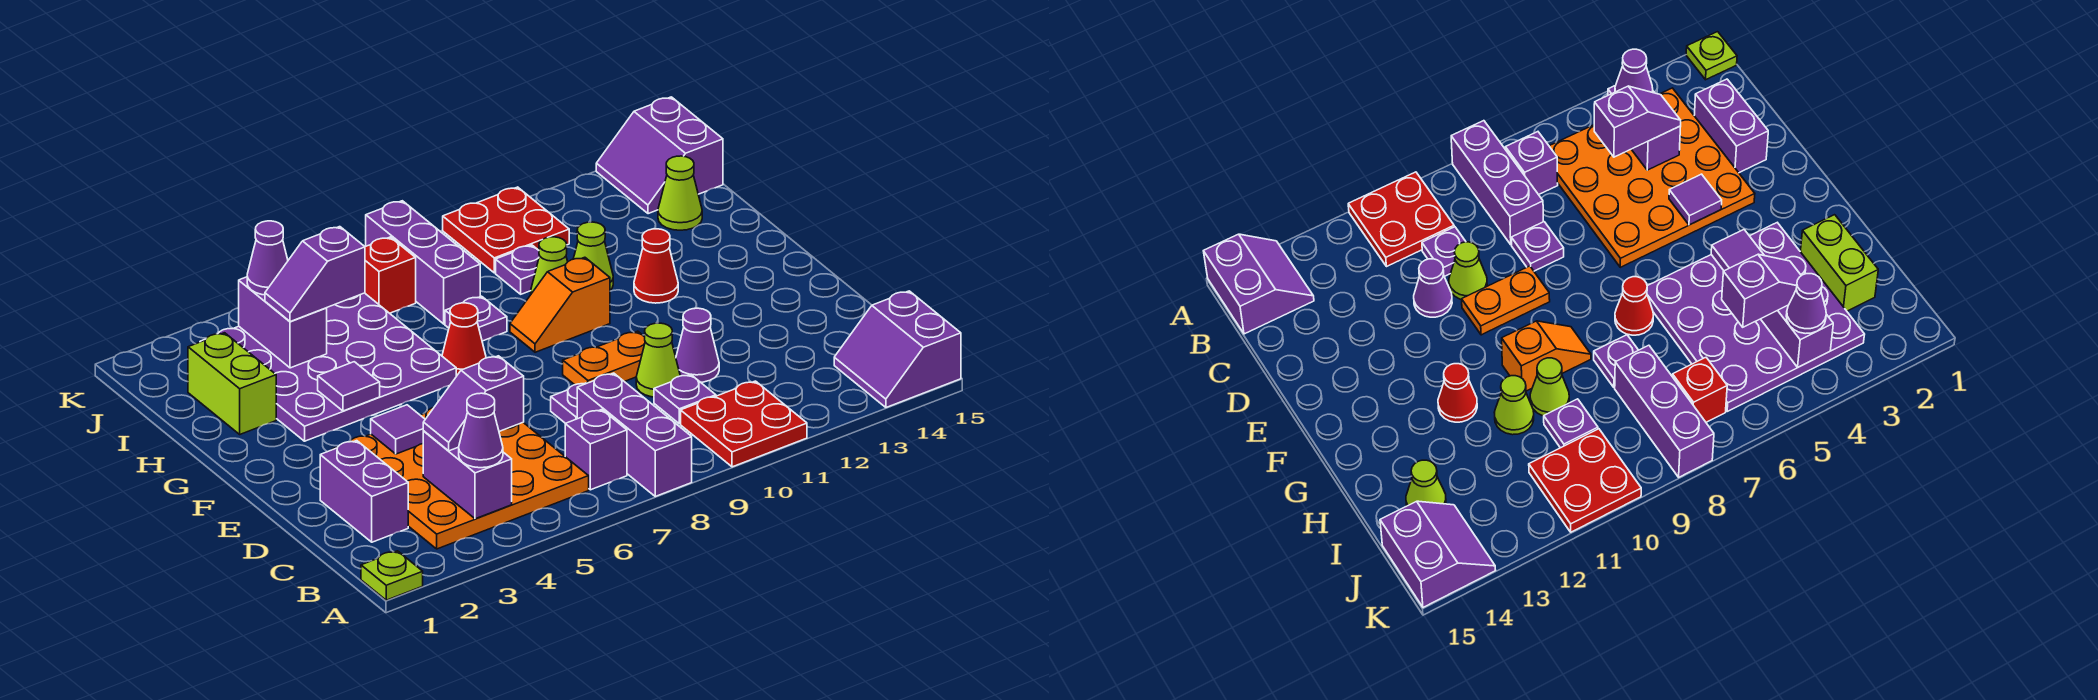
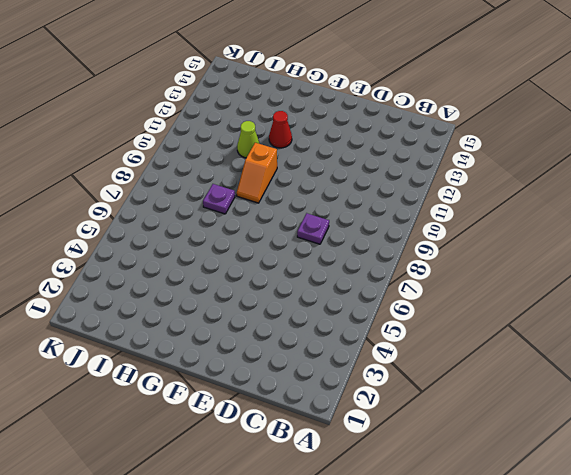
none -> lime plate A1 level 1
none -> purple brick A8:C8 level 1
none -> red plate A10:B11 level 1
none -> purple slope A14:B15 level 1 top 15

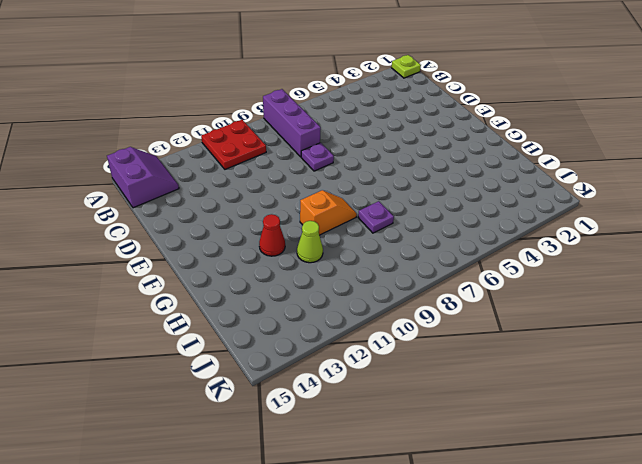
none -> orange plate B3:E6 level 1
none -> purple brick B7 level 1
none -> purple brick C2:D2 level 1
none -> purple plate C10 level 1

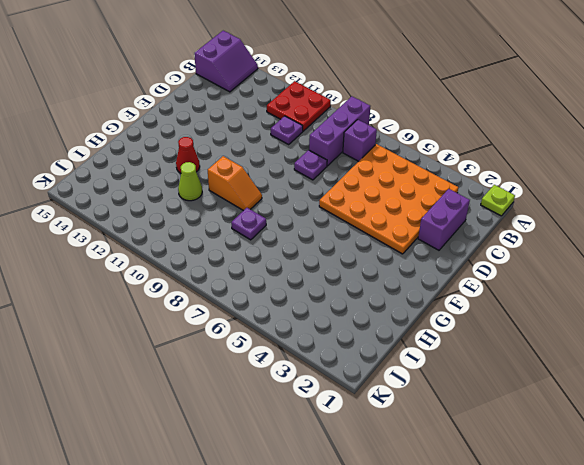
none -> lime cone D10 level 1
none -> purple cone D11 level 1
none -> orange plate E9:E10 level 1
none -> purple plate G3:J6 level 1

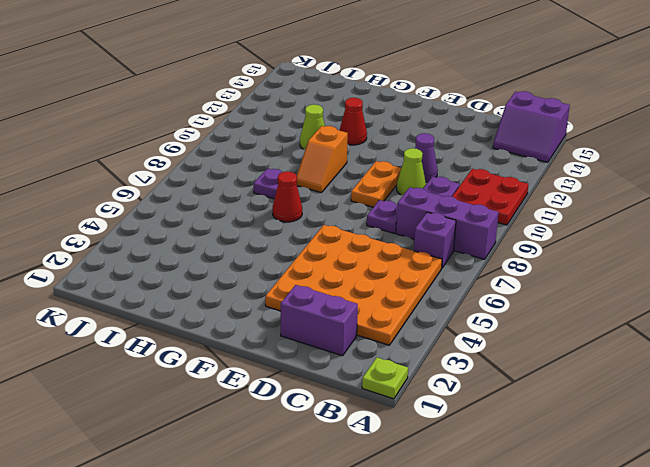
none -> purple plate G3:J6 level 1
none -> lime brick H2:I2 level 1
none -> lime cone H10 level 1
none -> purple brick I8:K8 level 1

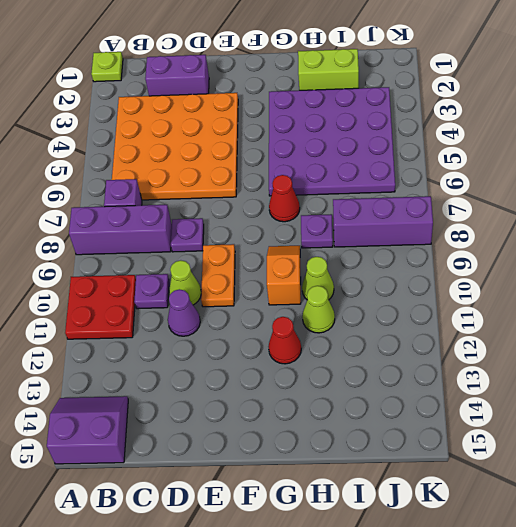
none -> purple plate I10 level 1
none -> lime cone I14 level 1
none -> red brick J7 level 1
none -> red plate J10:K11 level 1

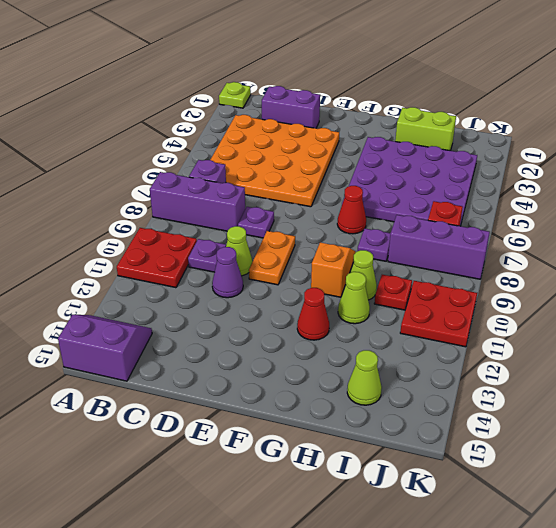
red plate I10 level 1 -> purple plate I10 level 1
none -> purple slope J14:K15 level 1 top 15
none -> purple brick B4:C4 level 2
none -> purple tile E4 level 2
none -> purple tile G4 level 2

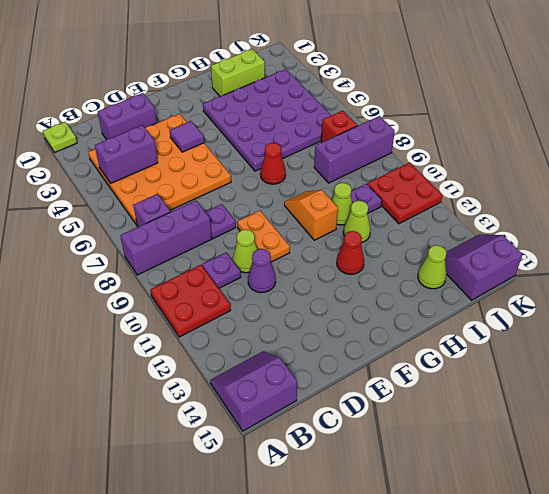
none -> purple plate H8 level 1
none -> purple tile G4 level 2
none -> purple brick I4:J4 level 2
none -> purple cone B4 level 3

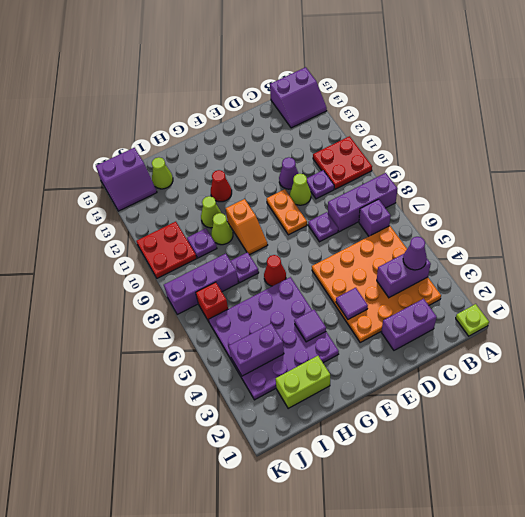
none -> purple slope C4:C5 level 3 top 5
none -> purple slope I4:I5 level 3 top 5
none -> purple cone J4 level 3

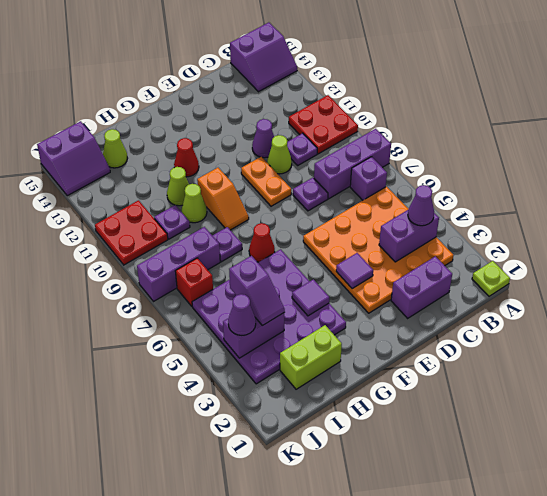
none -> purple slope C4:C5 level 3 top 5

